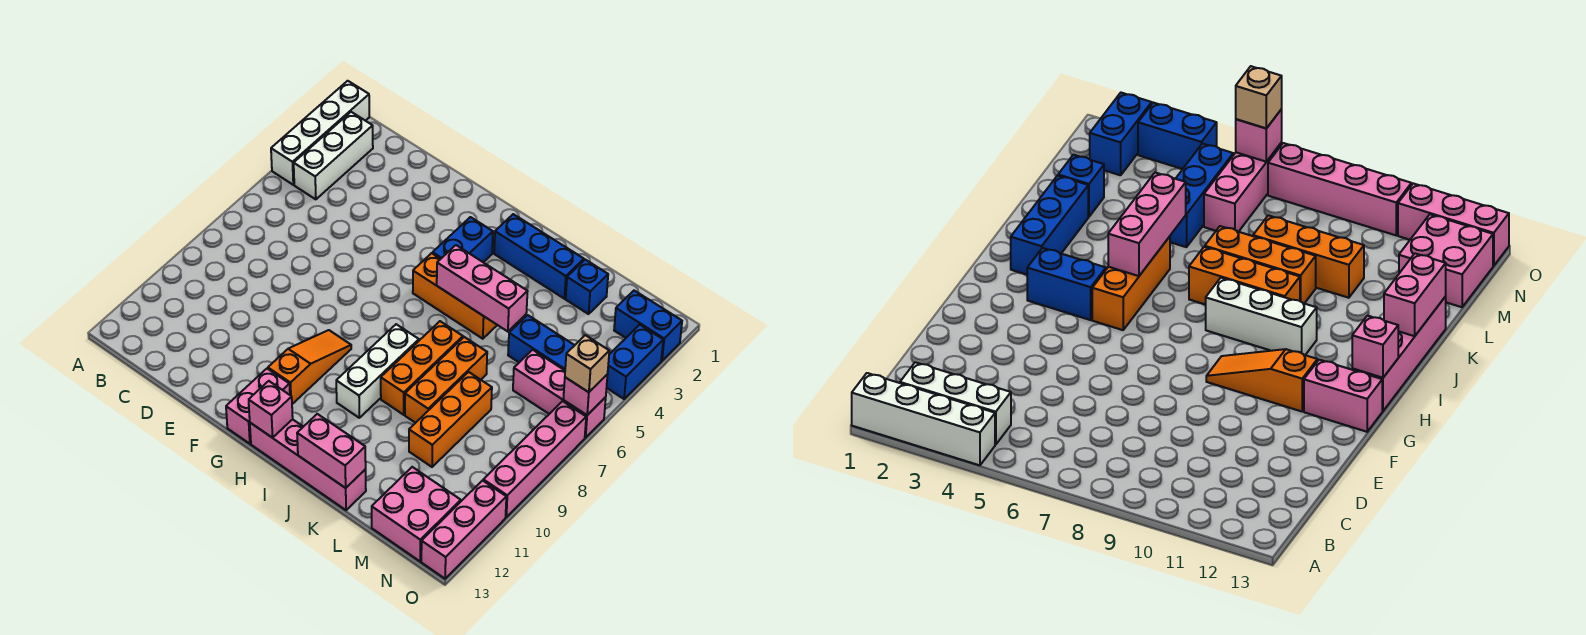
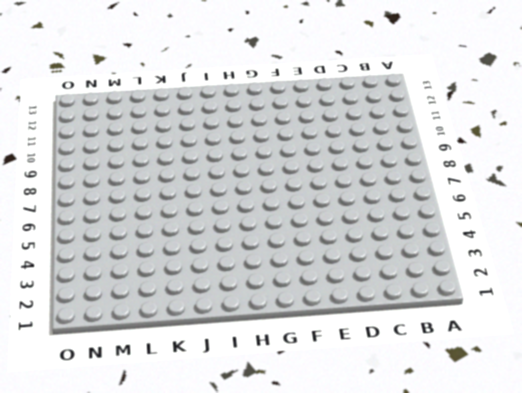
none -> white brick A1:A4 level 1
none -> white brick B2:B4 level 1
none -> orange slope G9:G11 level 1 top 11

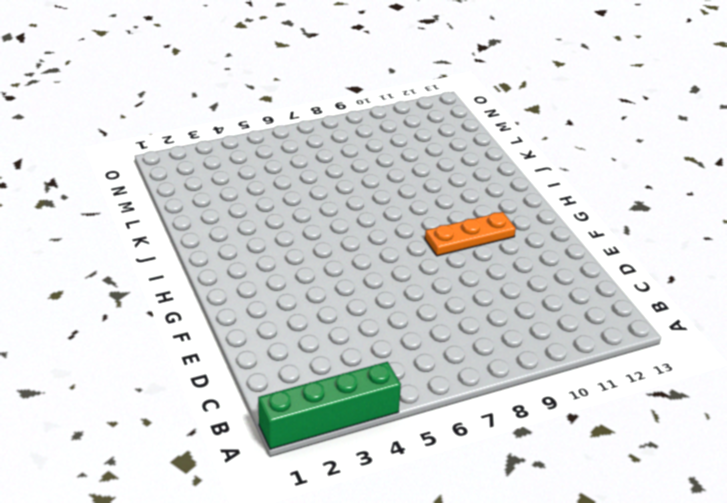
green brick A1:A4 level 1 -> white brick A1:A4 level 1
orange plate G9:G11 level 1 -> orange slope G9:G11 level 1 top 11
none -> white brick B2:B4 level 1
none -> pink brick G12:G13 level 1
none -> blue brick H3:H4 level 1

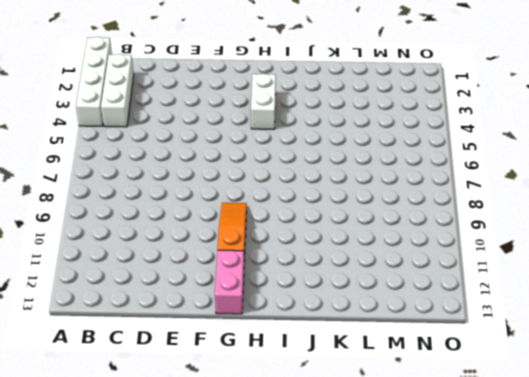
white brick H3:H4 level 1 -> blue brick H3:H4 level 1
none -> orange brick H5:J5 level 1
none -> pink brick H13:K13 level 1
none -> blue brick I2:K2 level 1

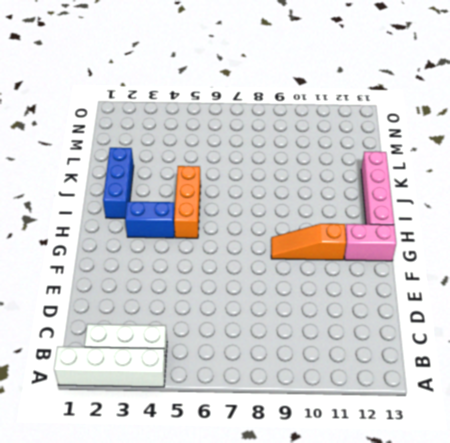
none -> white brick I8:I10 level 1
none -> orange brick J7:J9 level 1
none -> orange brick K7:K9 level 1

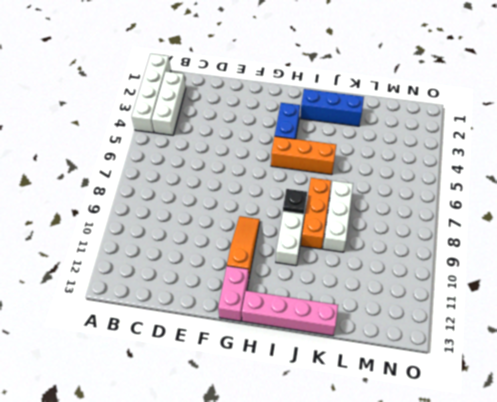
black plate I8 level 2 -> none
white brick K7:K9 level 1 -> orange brick K7:K9 level 1
none -> blue brick L2 level 1
none -> blue brick L5:N5 level 1
none -> orange brick L8:L10 level 1

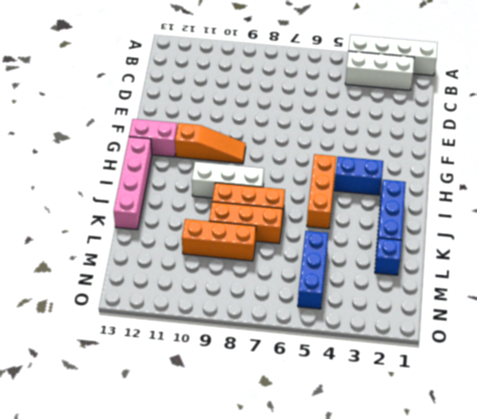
none -> pink brick M6:O6 level 1
none -> pink brick M12:N13 level 1
none -> blue brick N2:O2 level 1

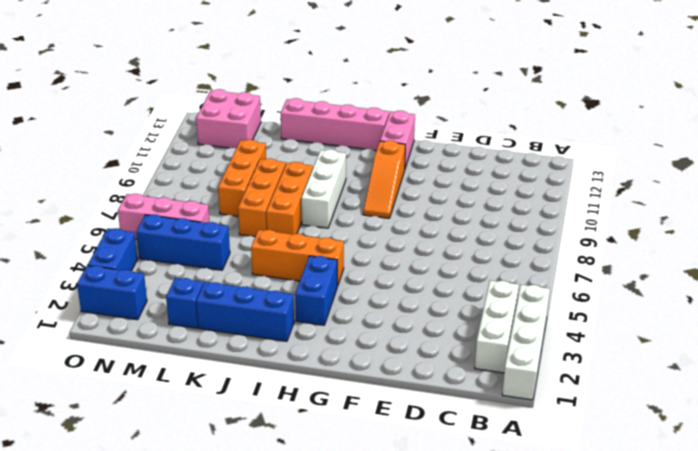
none -> pink brick O7:O10 level 1
none -> pink brick O11:O13 level 1
none -> pink brick H13 level 2

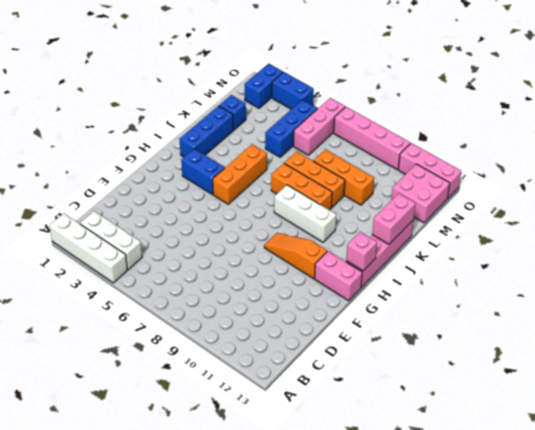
none -> pink brick I5:K5 level 2
none -> pink brick O6 level 2
none -> tan brick O6 level 3

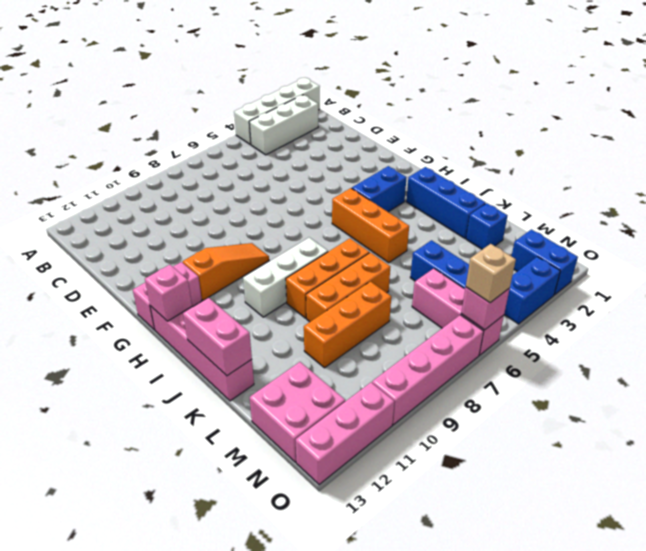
none -> pink brick I5:K5 level 2

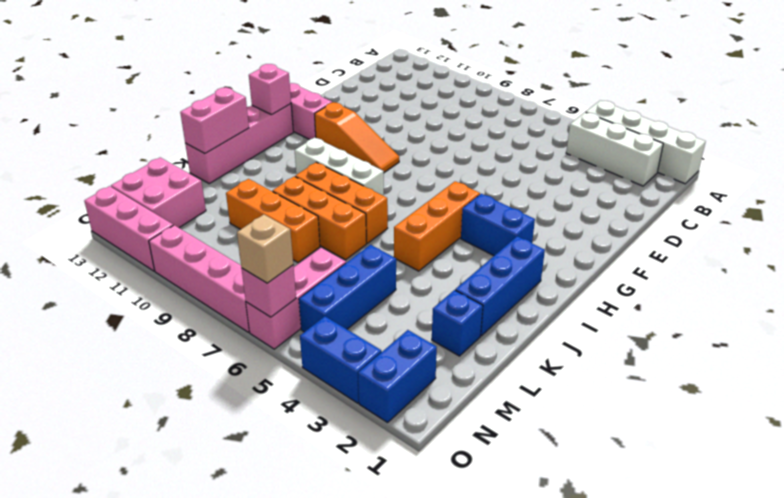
none -> pink brick I5:K5 level 2

